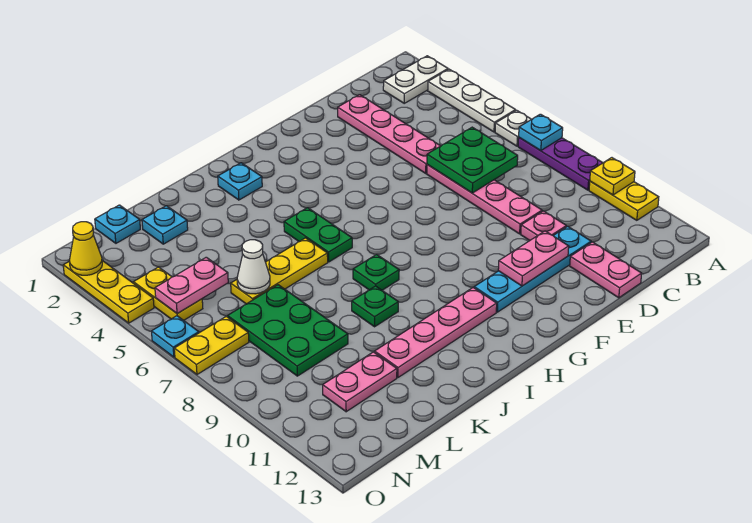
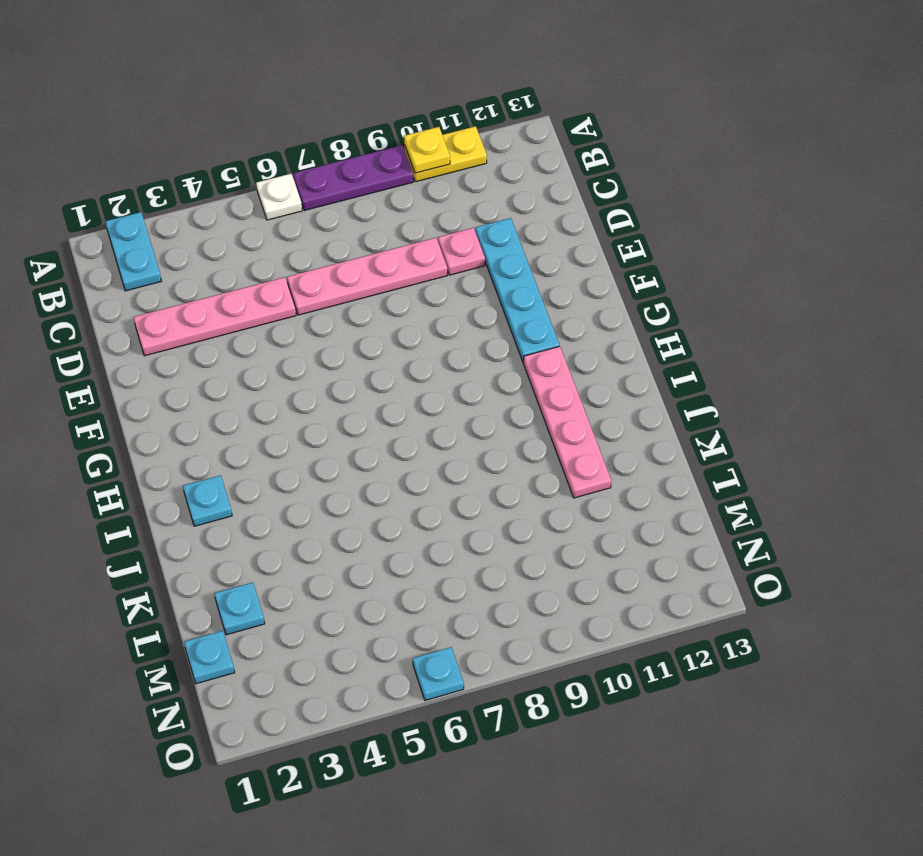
cyan plate A2:B2 level 1 -> white plate A2:B2 level 1
none -> white plate A3:A5 level 1
none -> pink plate D12:D13 level 1
none -> green plate I5:I6 level 1
none -> green plate I8 level 1

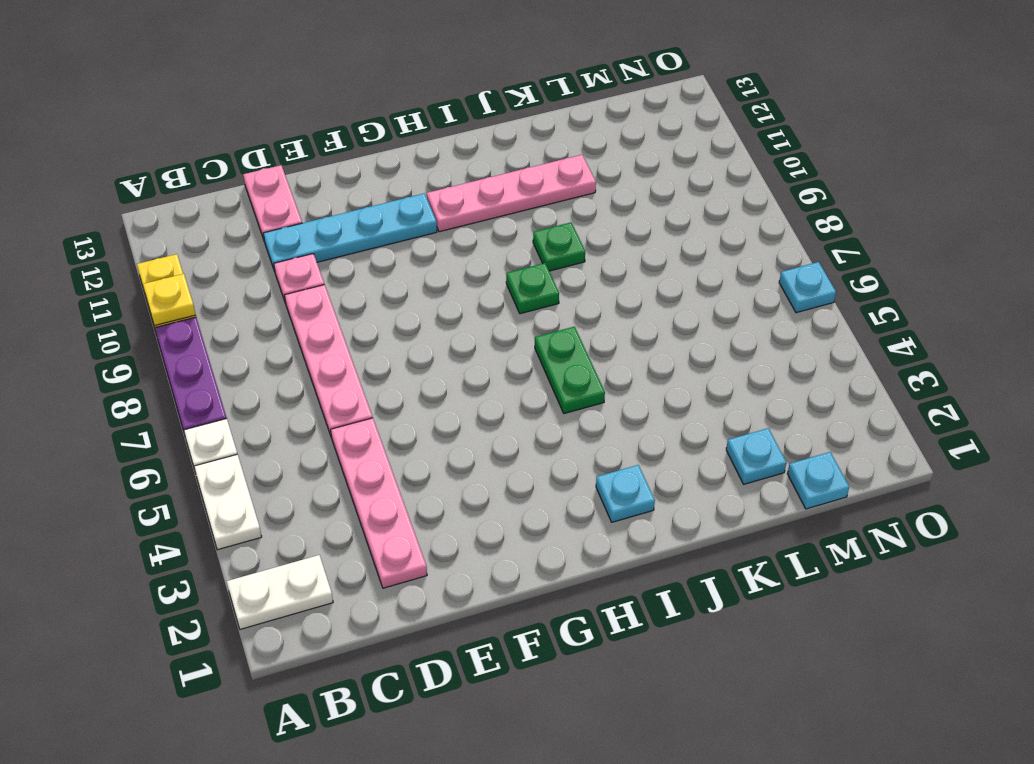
white plate A4:A5 level 1 -> white plate A3:A5 level 1
none -> yellow plate J6:L6 level 1
none -> green plate L7:M9 level 1
none -> pink plate L11:M11 level 1
none -> yellow plate N4:N5 level 1

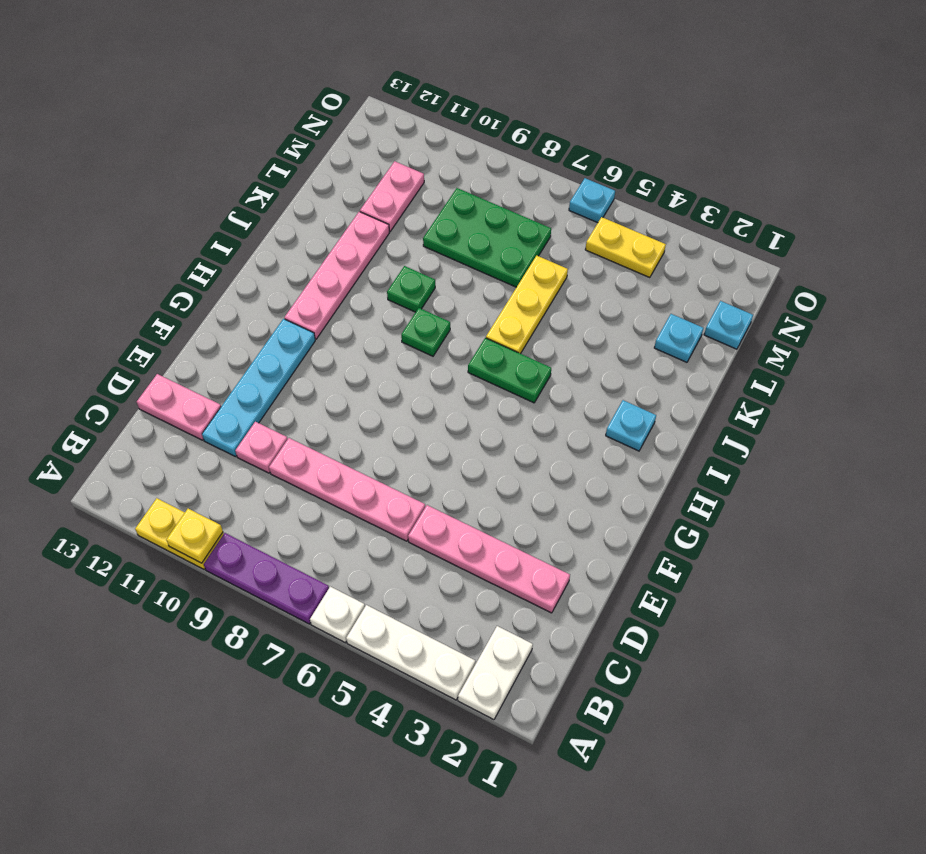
none -> yellow plate N7:O7 level 1
none -> yellow plate O2:O4 level 1
none -> cyan plate A7 level 2
none -> green plate C6:D7 level 2

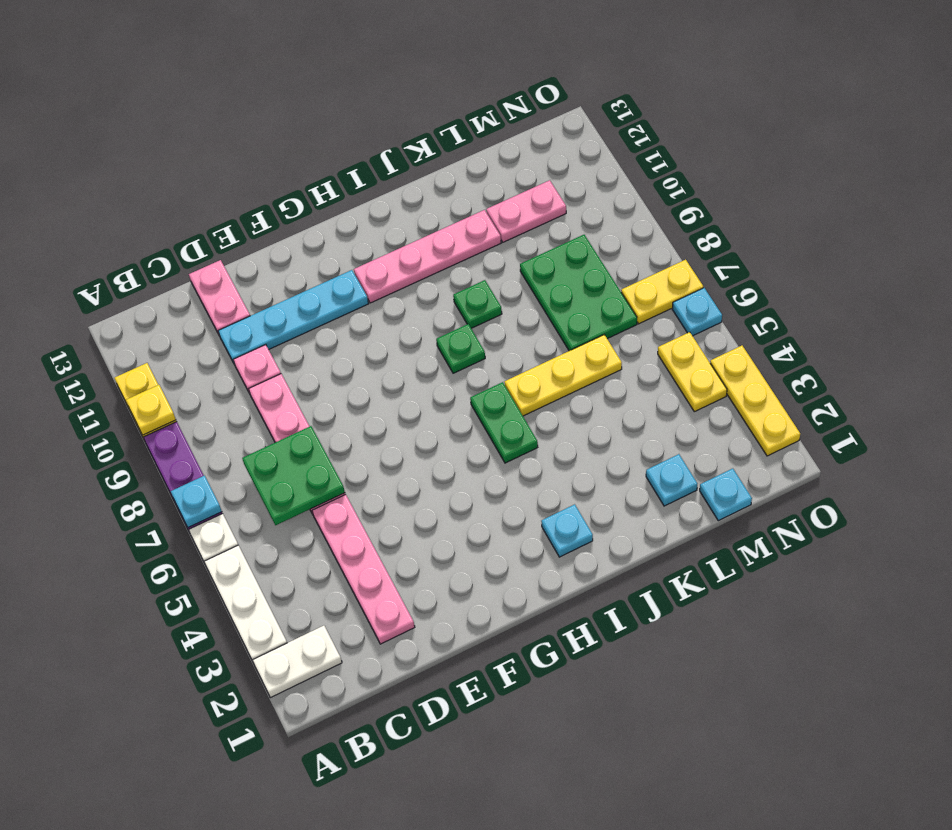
none -> pink plate E11:F11 level 2
none -> white cone L6 level 2
none -> pink plate M5:N5 level 2
none -> yellow cone O2 level 2

